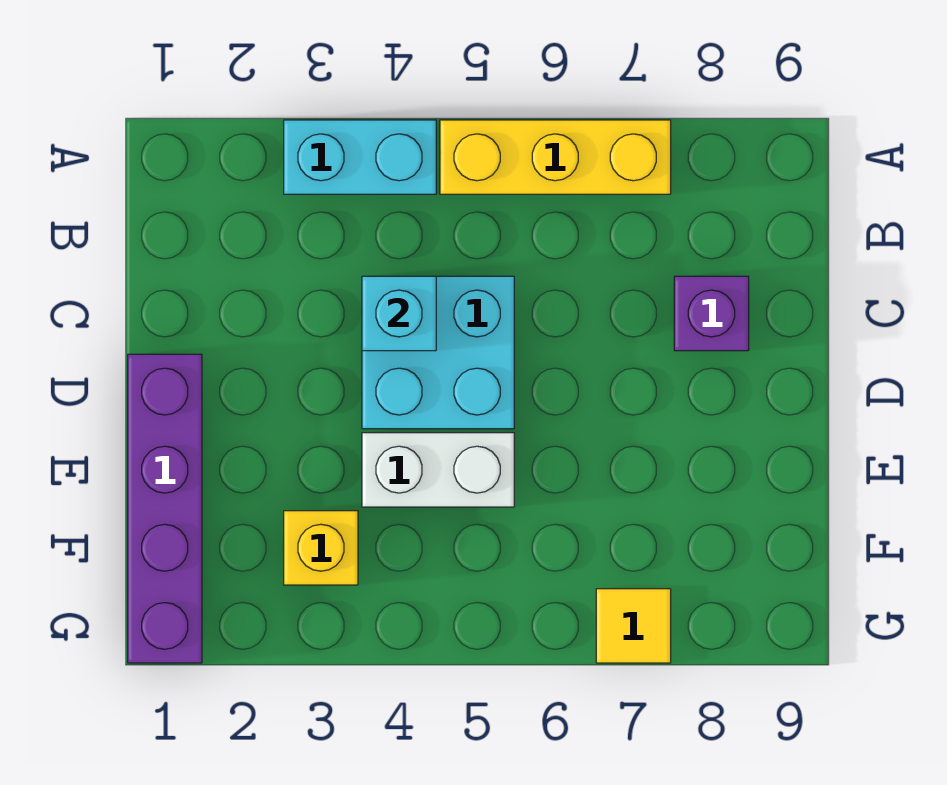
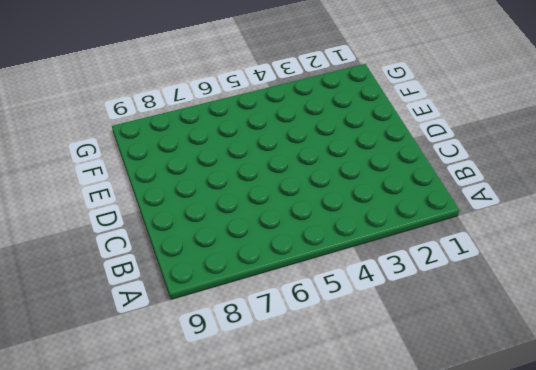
none -> cyan brick A3:A4 level 1
none -> yellow brick A5:A7 level 1

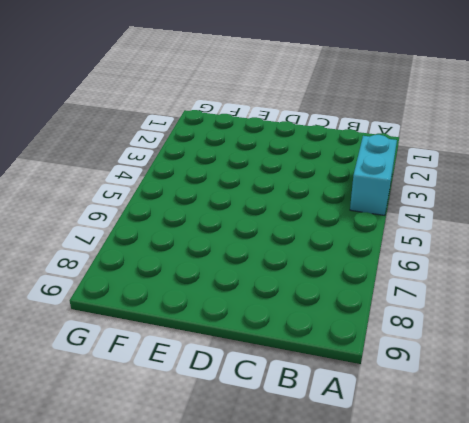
none -> yellow brick A5:A7 level 1
none -> cyan brick C4:D5 level 1

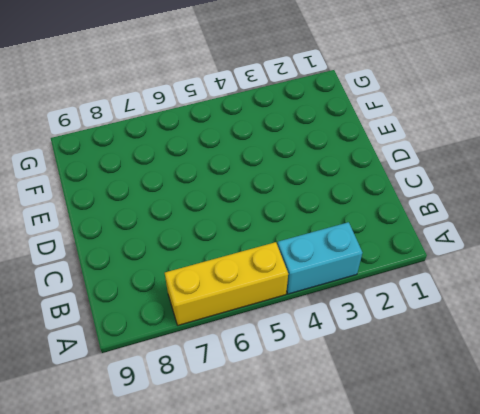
none -> cyan brick C4:D5 level 1
none -> purple brick C8 level 1

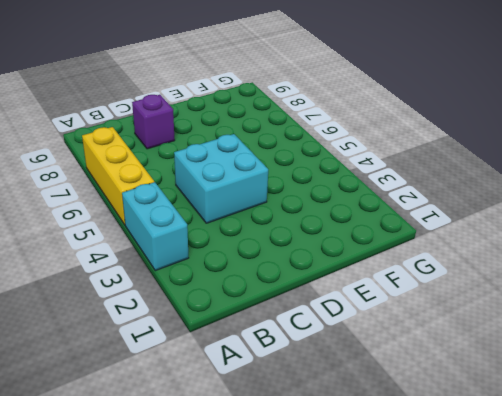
none -> purple brick D1:G1 level 1
none -> white brick E4:E5 level 1

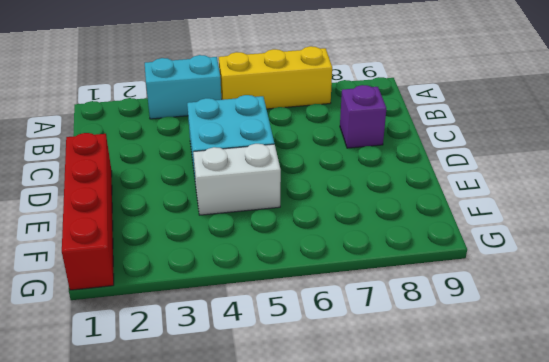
red brick D1:G1 level 1 -> purple brick D1:G1 level 1
none -> yellow brick F3 level 1
none -> yellow tile G7 level 1

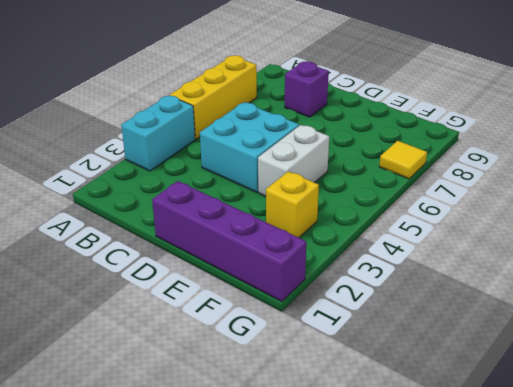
none -> cyan brick C4 level 2

